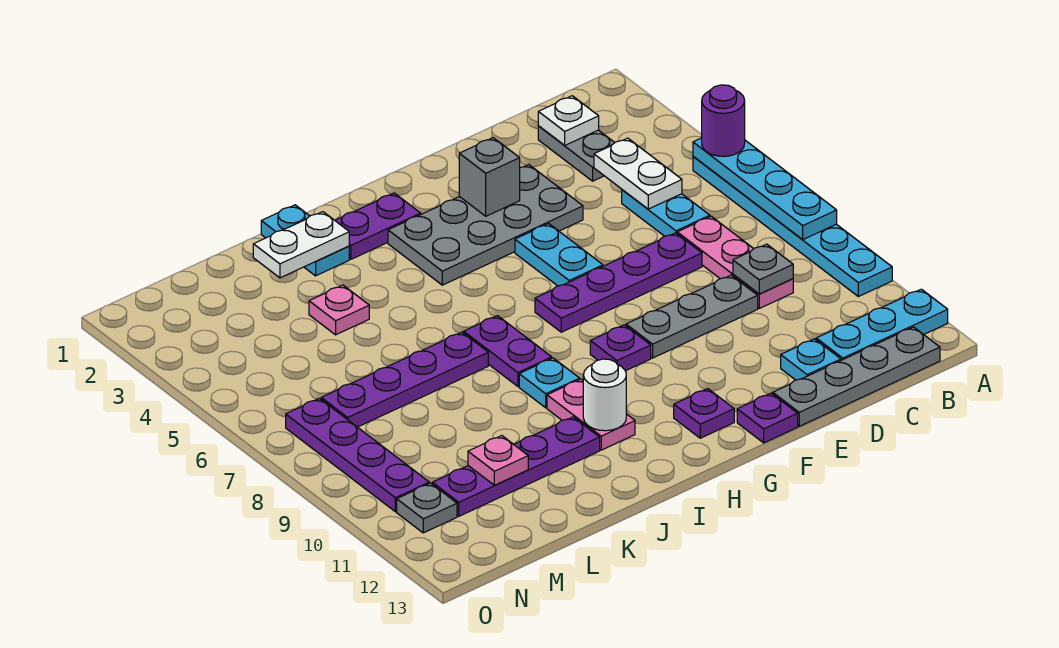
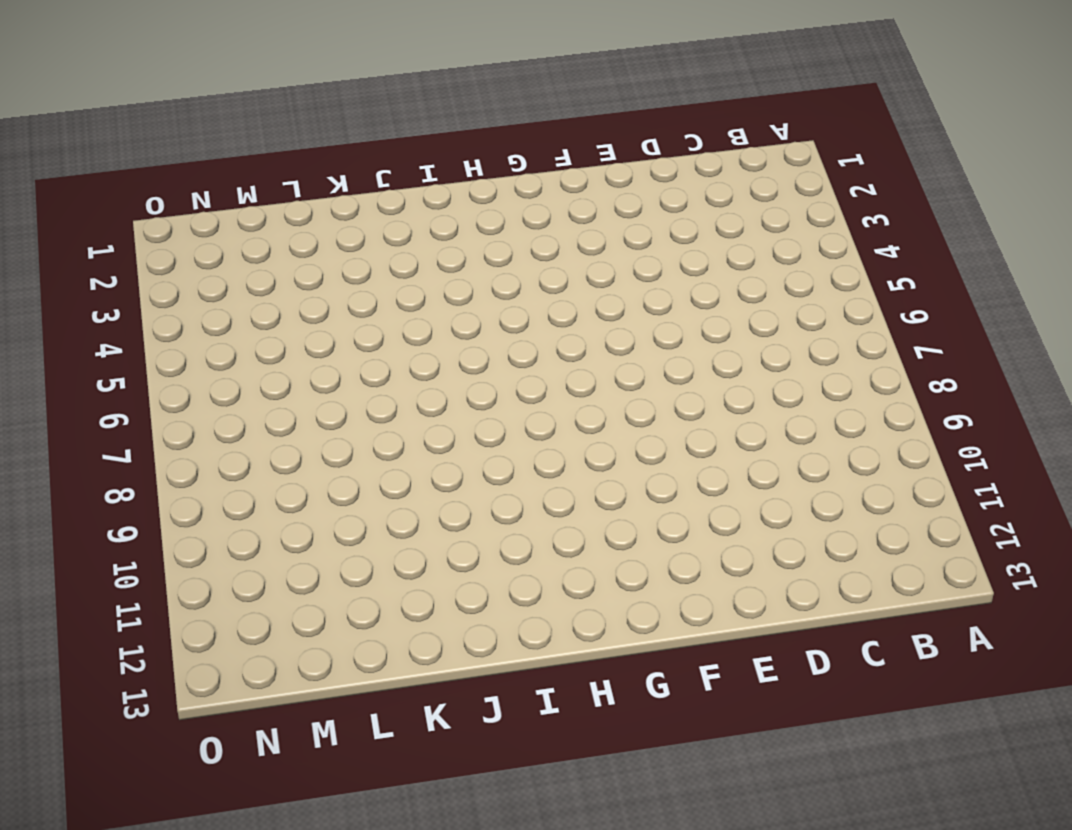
none -> cyan plate A5:A10 level 1
none -> cyan plate A12:C12 level 1
none -> grey plate B13:E13 level 1
none -> grey plate C2:C3 level 1

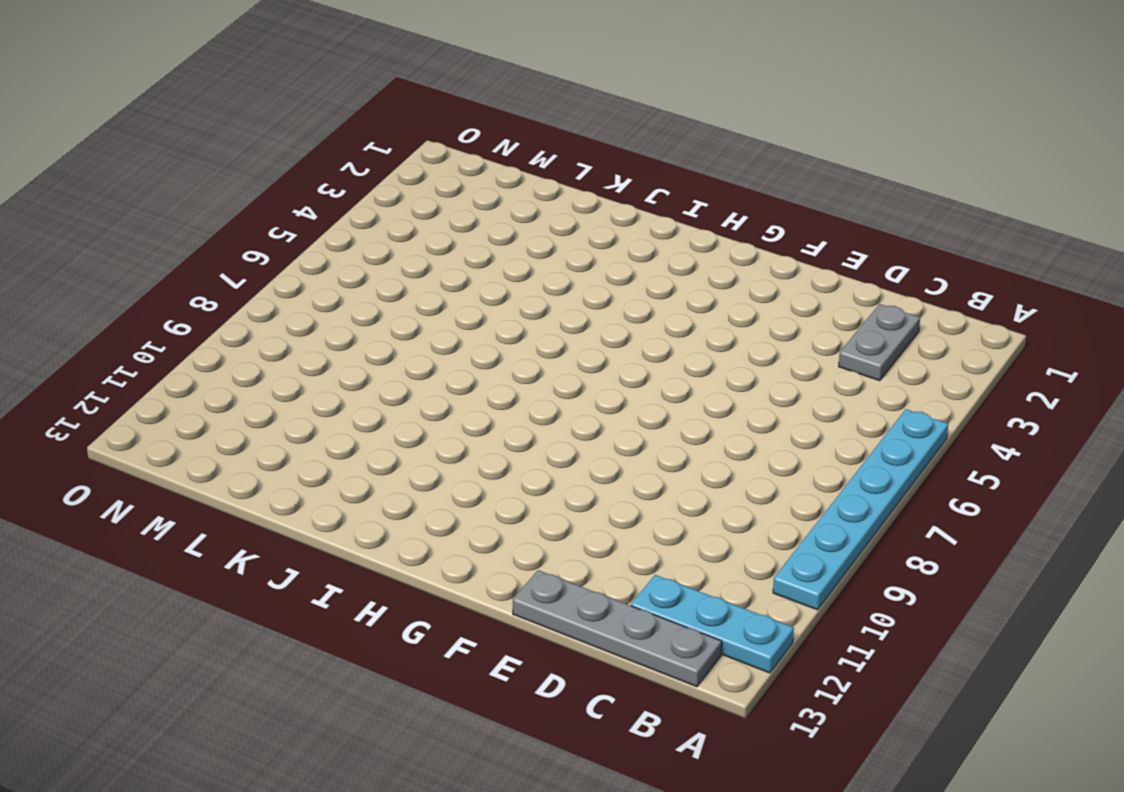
none -> cyan plate C5:C6 level 1
none -> pink plate C7:C9 level 1
none -> purple plate D7:G7 level 1
none -> grey plate D9:F9 level 1

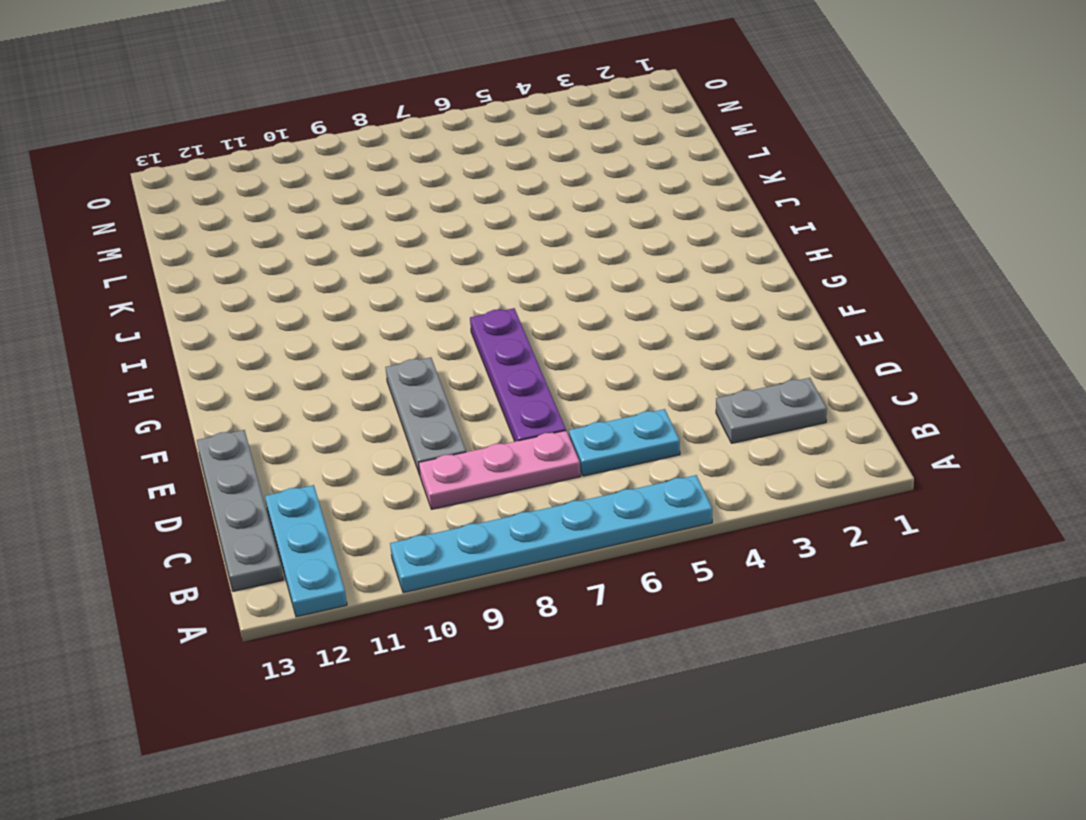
none -> cyan plate D12 level 1
none -> grey plate E3:H4 level 1
none -> cyan plate F5:F6 level 1
none -> purple plate F13 level 1

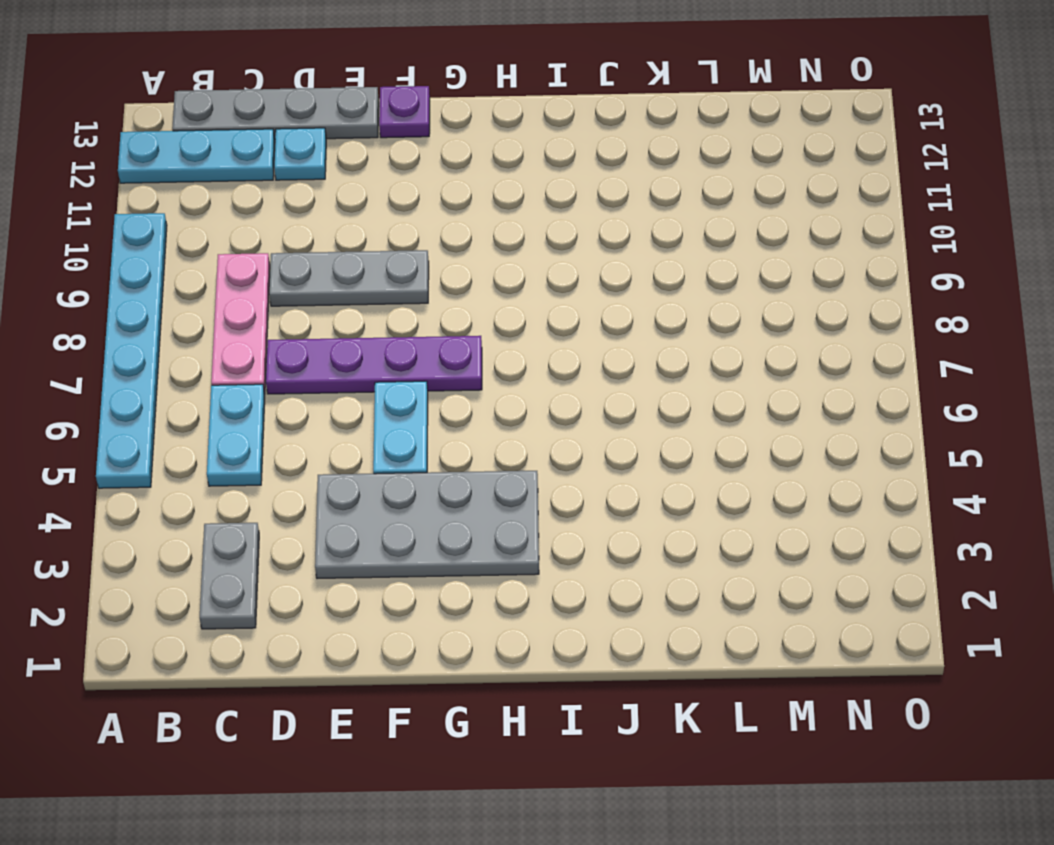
none -> purple plate G9 level 1
none -> purple plate G12 level 1
none -> purple plate H2:I2 level 1
none -> purple plate I7:I8 level 1

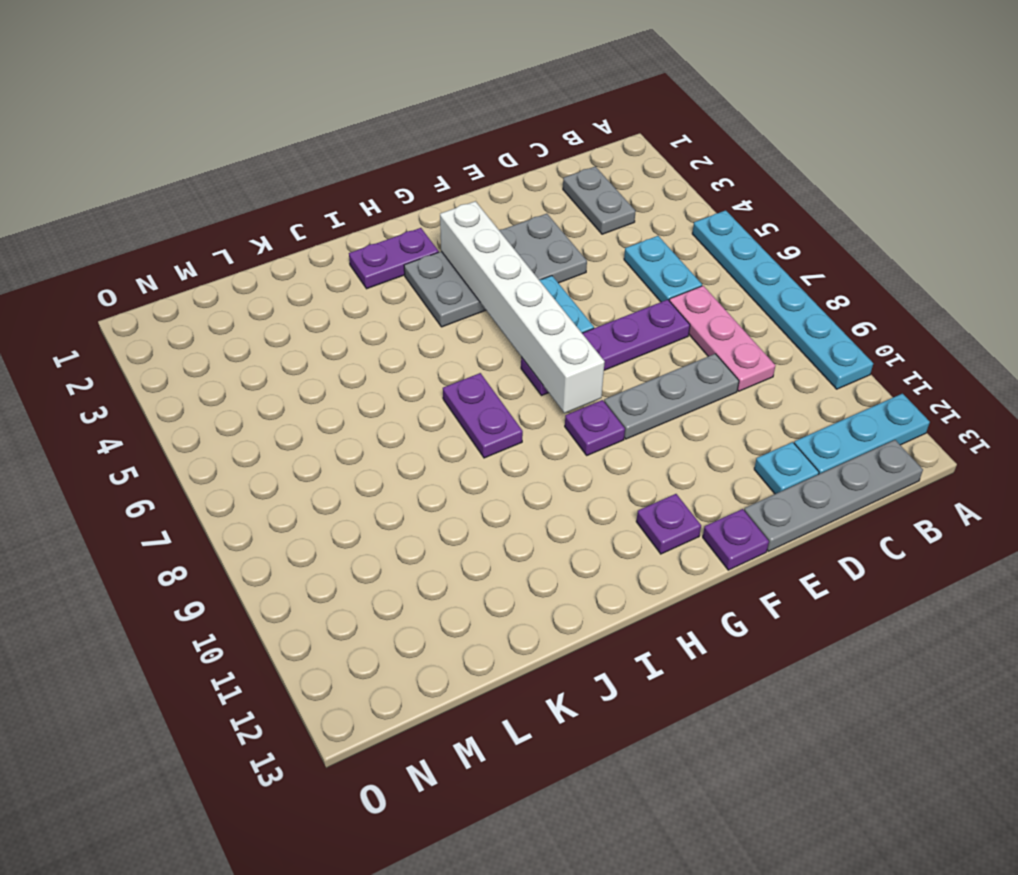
white brick G3:G8 level 2 -> none
none -> cyan plate I9 level 1
none -> pink plate I10:I11 level 1
none -> cyan plate J1:J2 level 1
none -> purple plate J7:M7 level 1

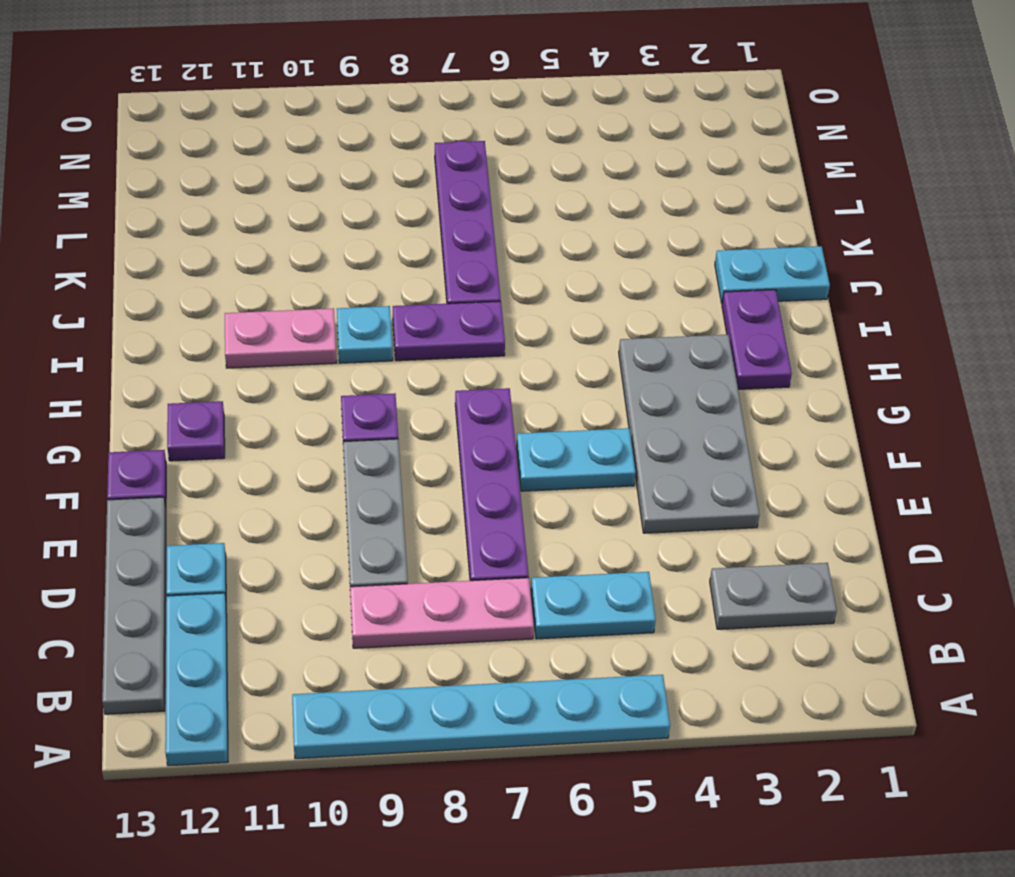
none -> purple plate J11:M11 level 1
none -> pink plate K4 level 1
none -> purple plate N7:N10 level 1
none -> grey plate N11 level 1

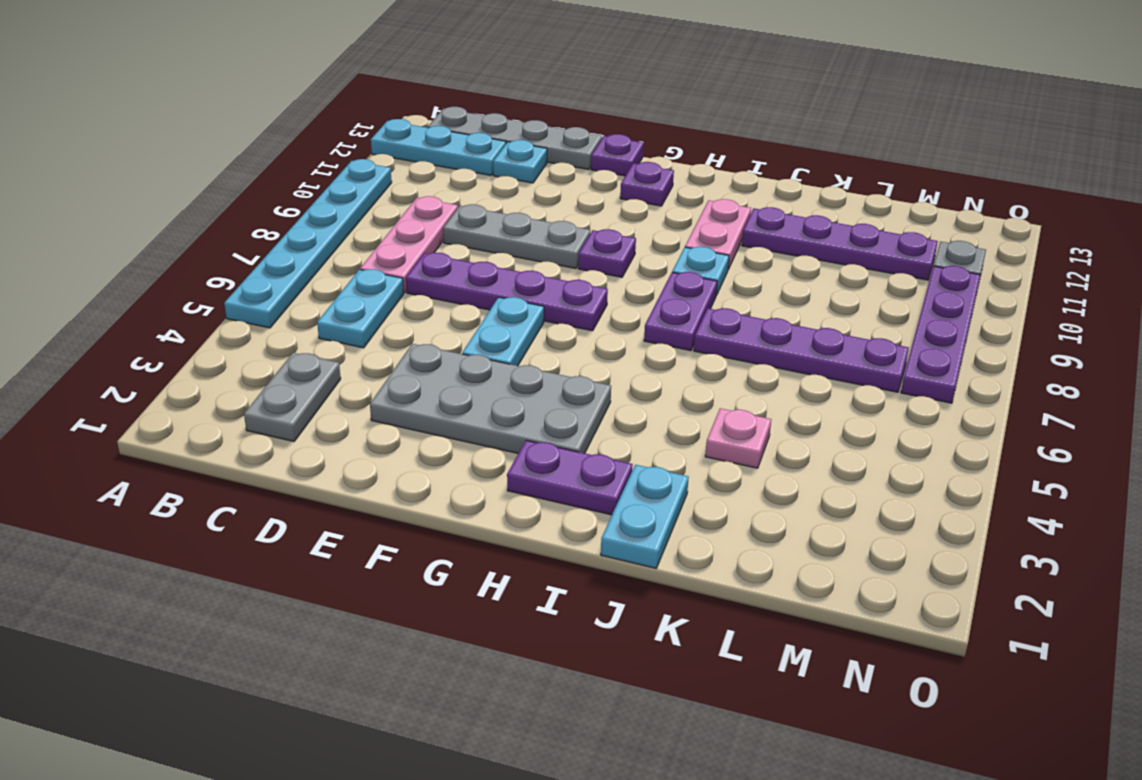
none -> cyan plate A5:A8 level 2
none -> white plate C2 level 2
none -> white plate C4:C5 level 2
none -> grey plate C9 level 2

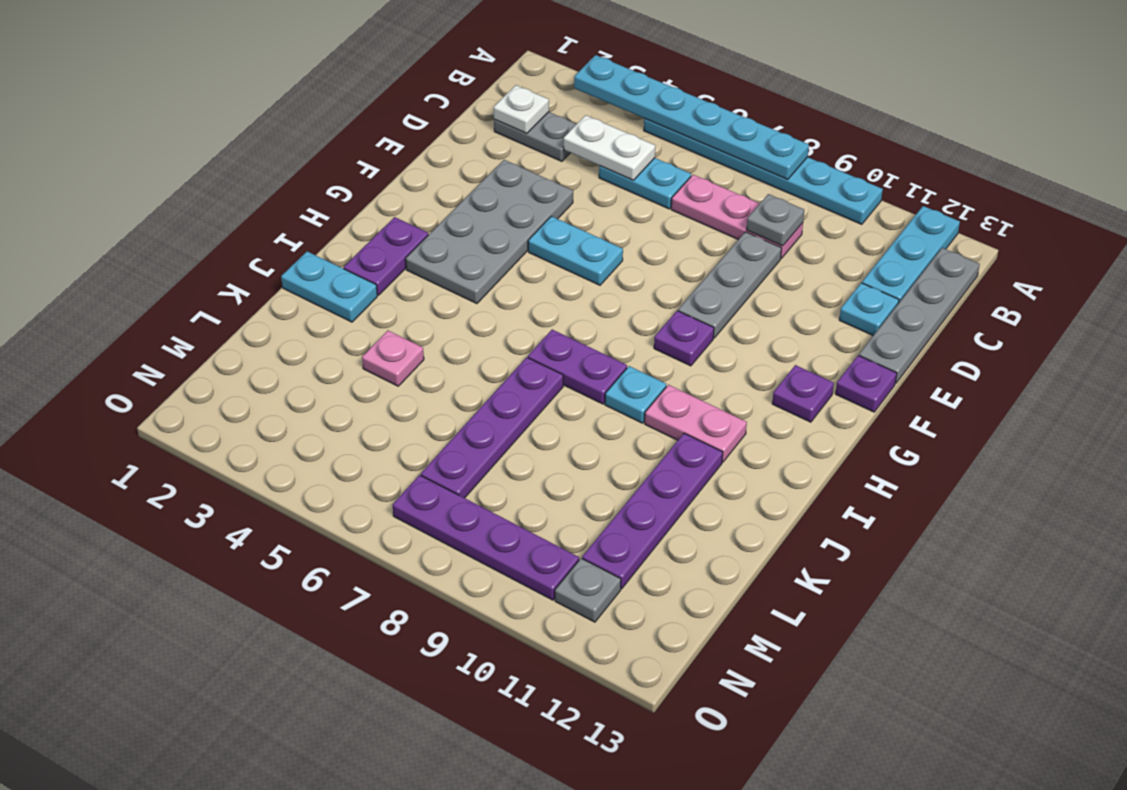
cyan plate A3:A8 level 2 -> cyan plate A5:A8 level 2
none -> purple plate D7:G7 level 1
none -> grey brick F3 level 2
none -> white round brick I11 level 2
none -> white plate J2:K2 level 2

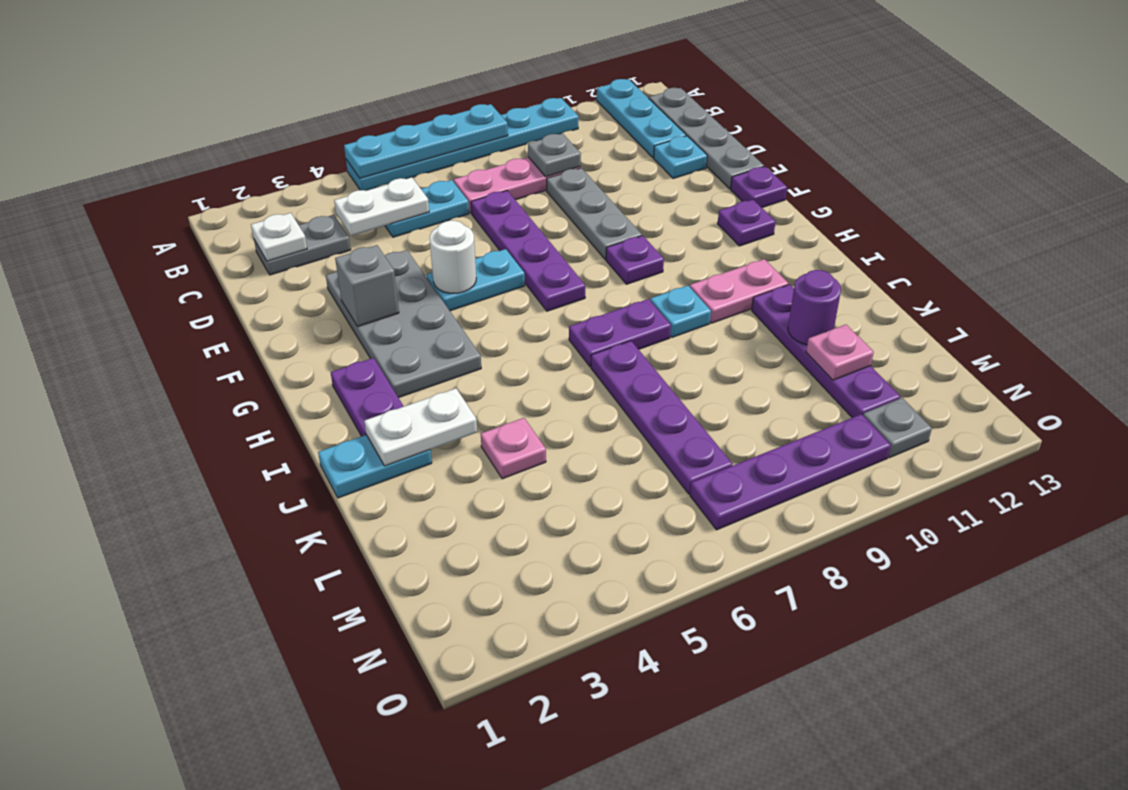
white round brick F5 level 2 -> white round brick I11 level 2
white plate J2:J3 level 2 -> white plate J2:K2 level 2
purple round brick K11 level 2 -> purple round brick A5 level 3

